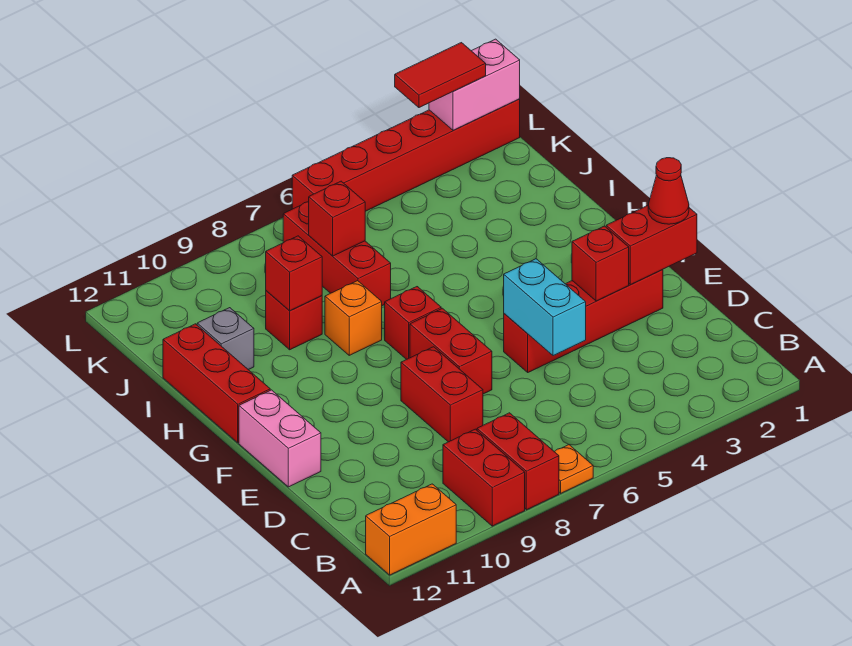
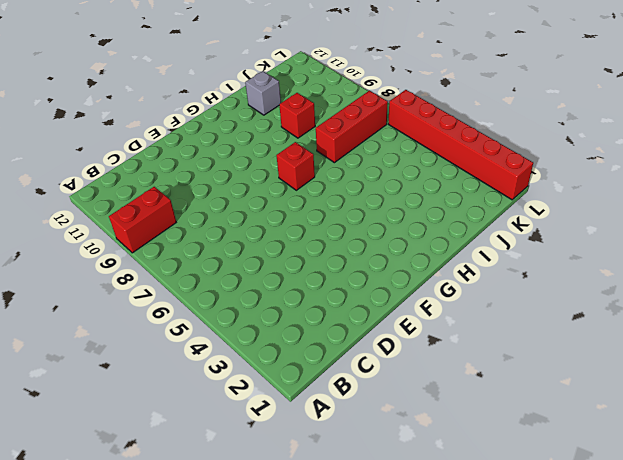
none -> orange plate A7 level 1
none -> red brick A8:B8 level 1
none -> orange brick A11:A12 level 1

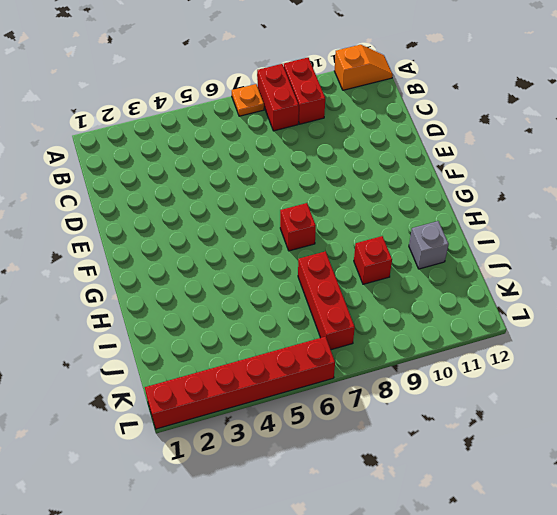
orange slope A11:A12 level 1 top 11 -> orange brick A11:A12 level 1
none -> red brick D8:E8 level 1
none -> red brick E2:E5 level 1
none -> red brick E7:F7 level 1

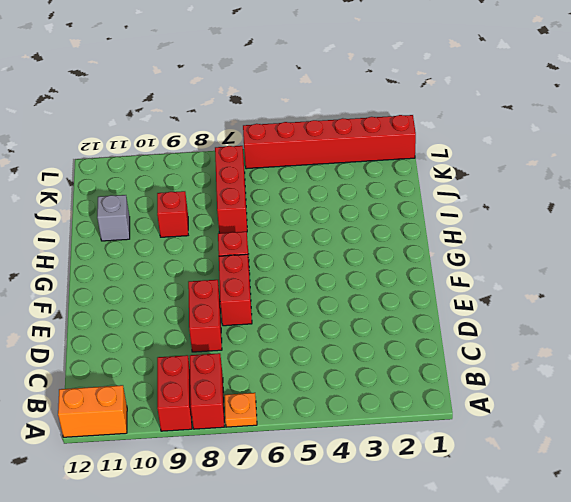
none -> red brick E2:E5 level 1
none -> pink brick E12:F12 level 1
none -> red brick G12:I12 level 1

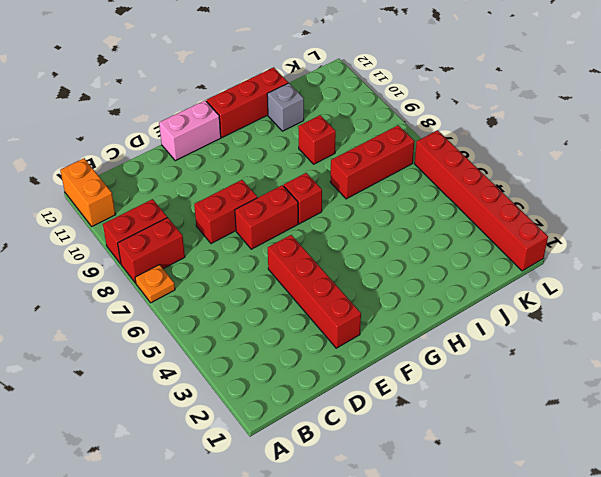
none -> orange brick H8 level 1
none -> cyan brick D5:E5 level 2
none -> red brick E1:E2 level 2

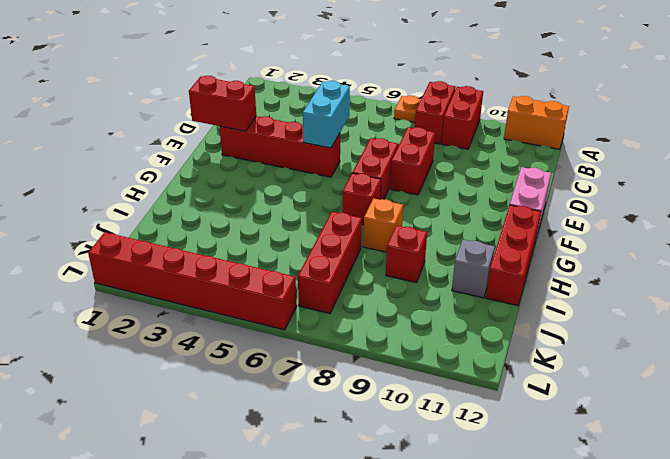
none -> red brick E3 level 2
none -> red brick I9 level 2
none -> red brick J7 level 2

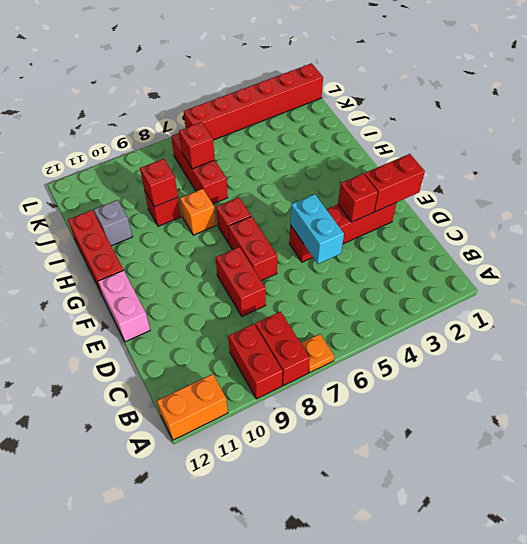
none -> pink brick L1:L2 level 2
none -> red cone E1 level 3
none -> red tile L2:L3 level 3

